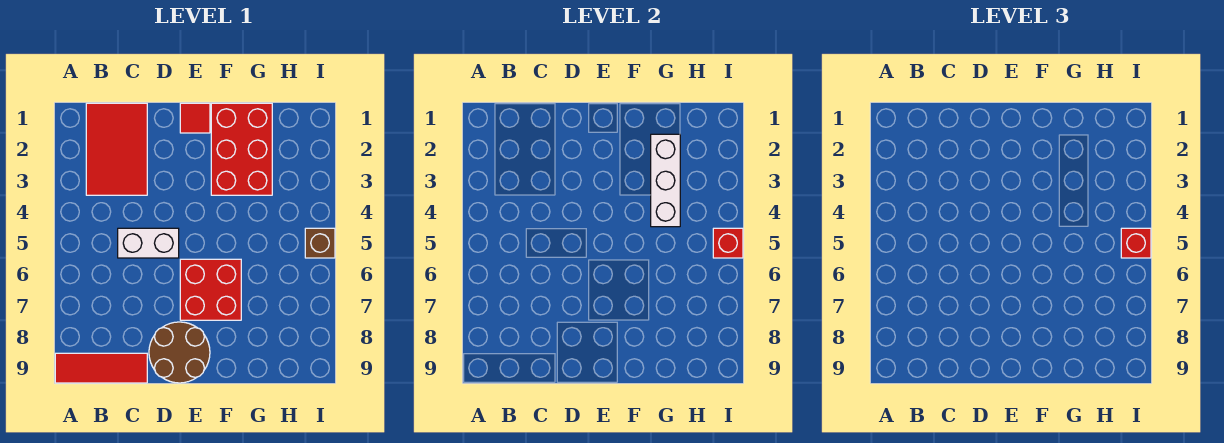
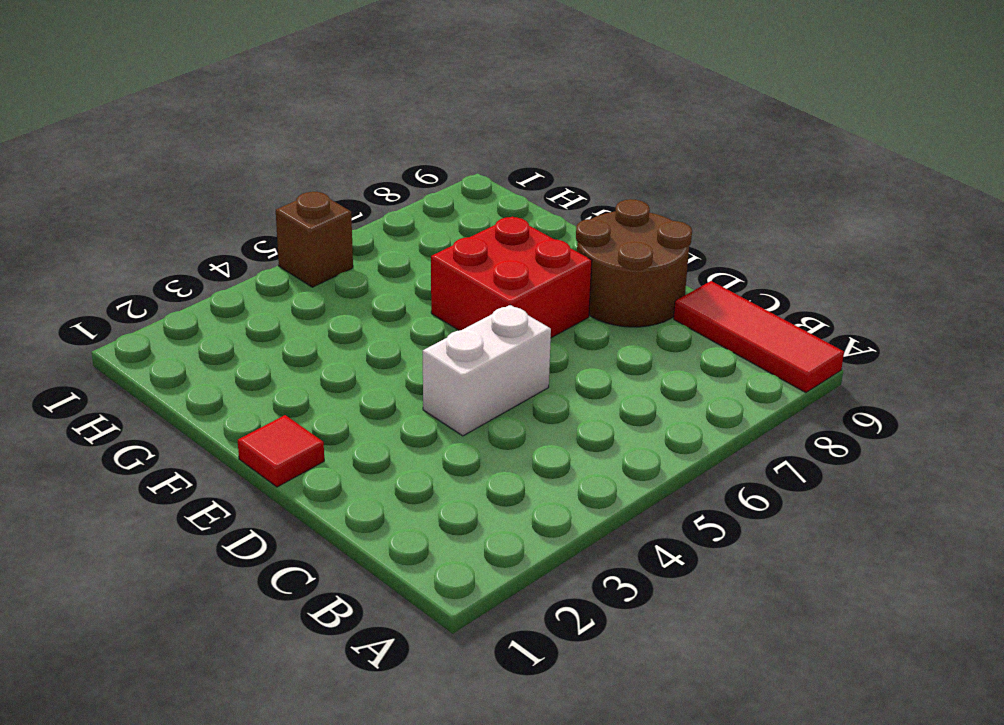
white brick D4:D5 level 1 -> white brick C5:D5 level 1
none -> red tile B1:C3 level 1
none -> red brick F1:G3 level 1

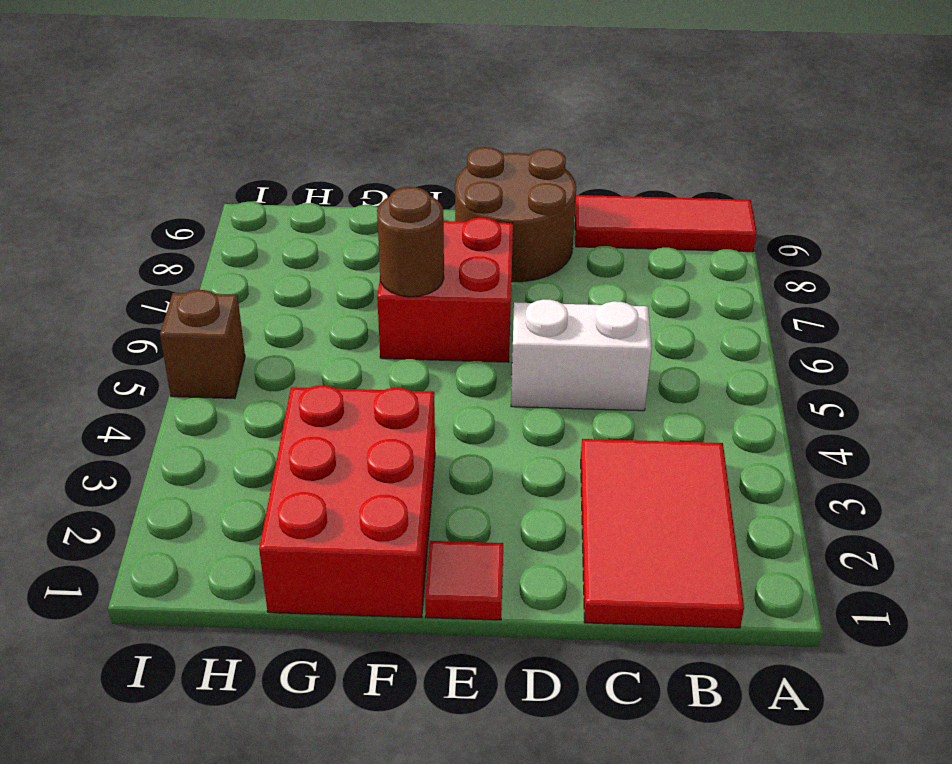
brown round brick F6 level 2 -> none
none -> white brick G2:G4 level 2
none -> red brick I5 level 2

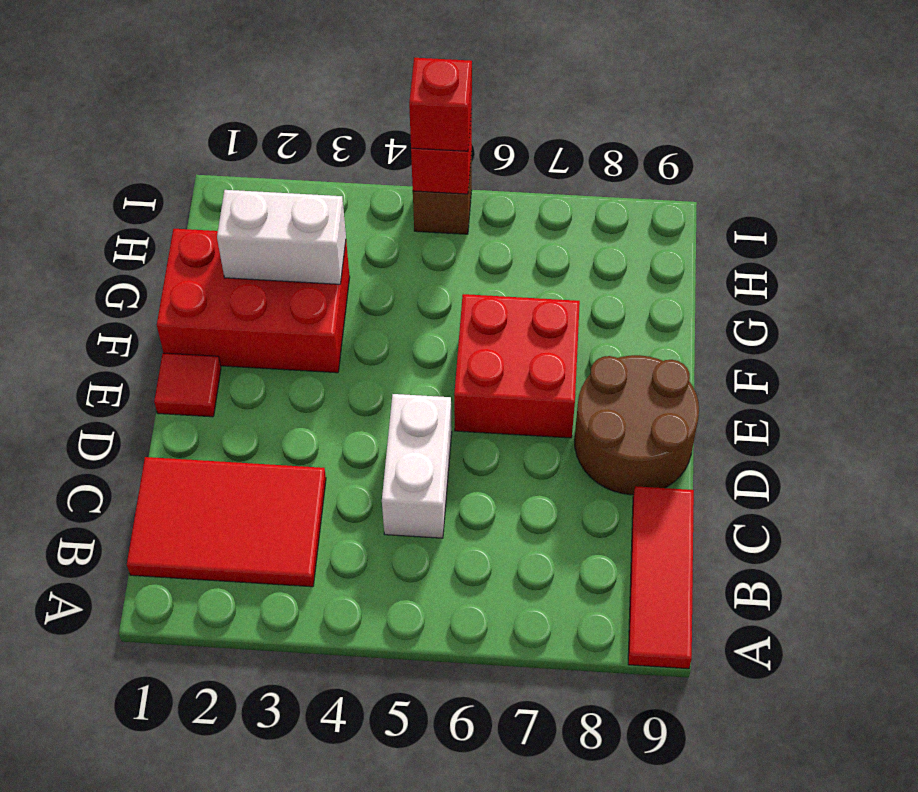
white brick G2:G3 level 2 -> white brick G2:G4 level 2

